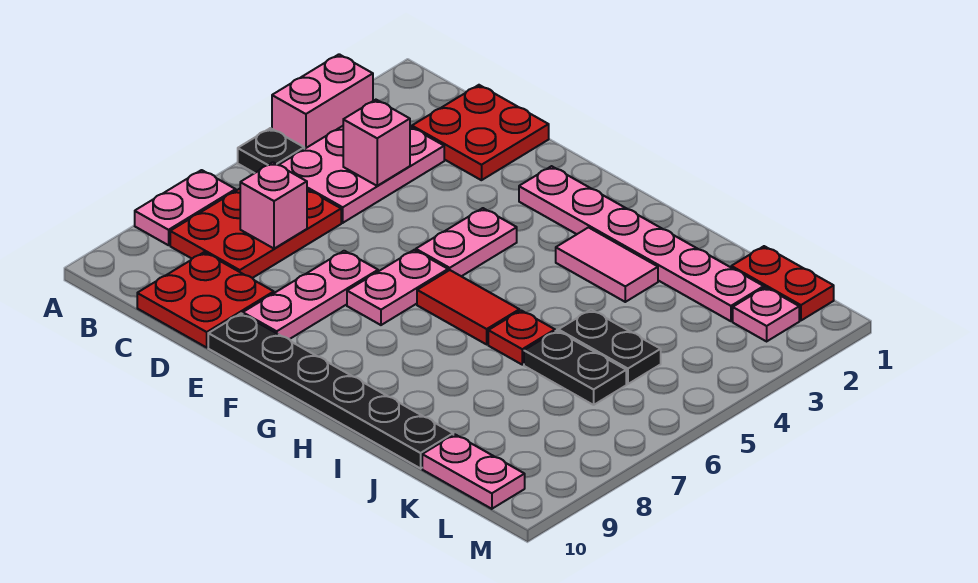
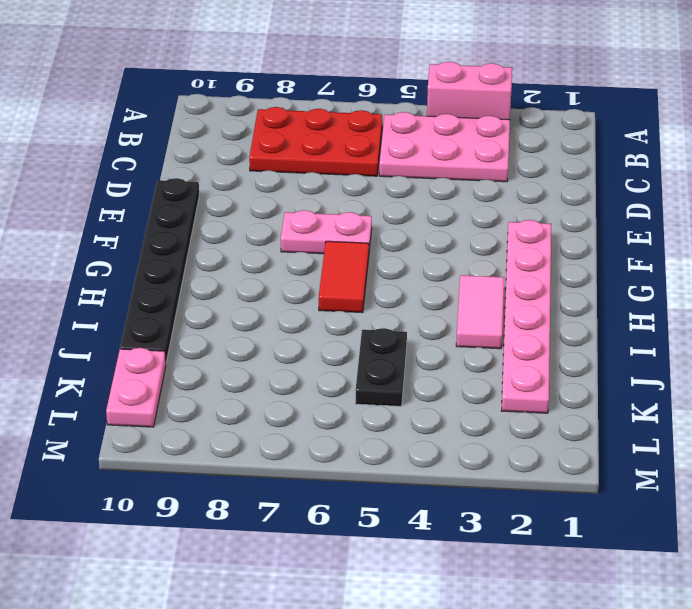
none -> black plate A5 level 1
none -> pink plate A7:A8 level 1
none -> red plate C1:D2 level 1

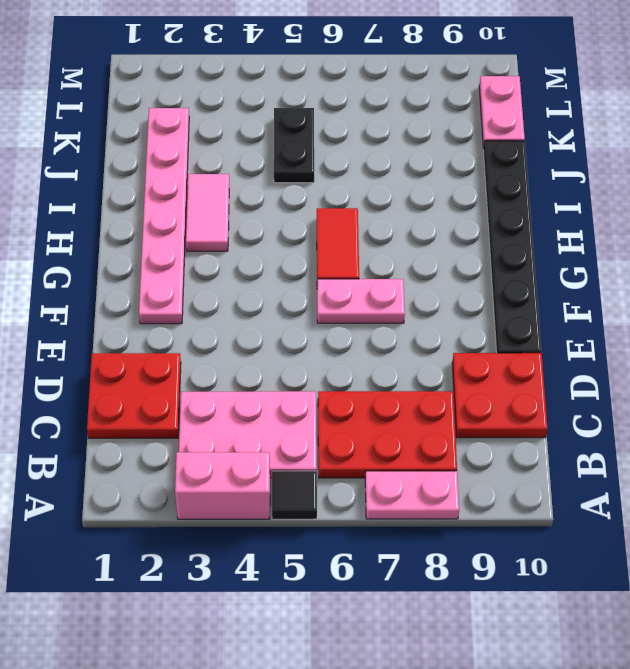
black tile A5 level 1 -> black plate A5 level 1
none -> pink plate E7:E9 level 1
none -> pink plate F4:F5 level 1
none -> red plate I6 level 1

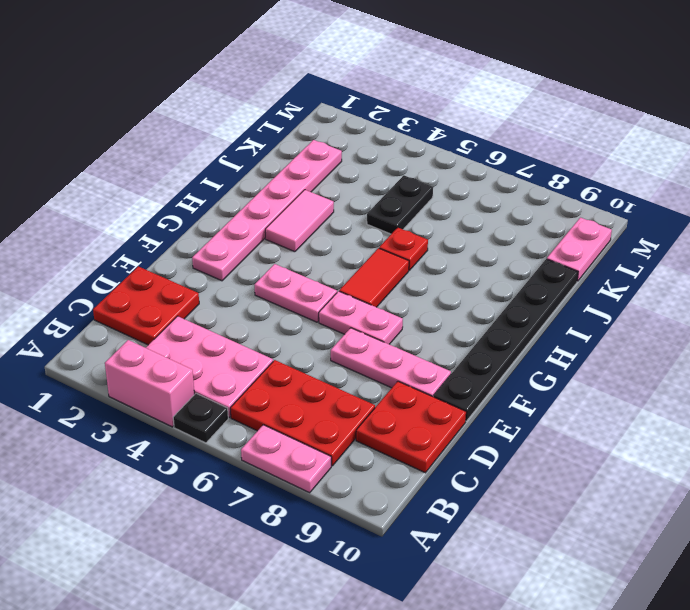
none -> black plate J6:K6 level 1
none -> red plate K1:L1 level 1
none -> pink plate L2 level 1

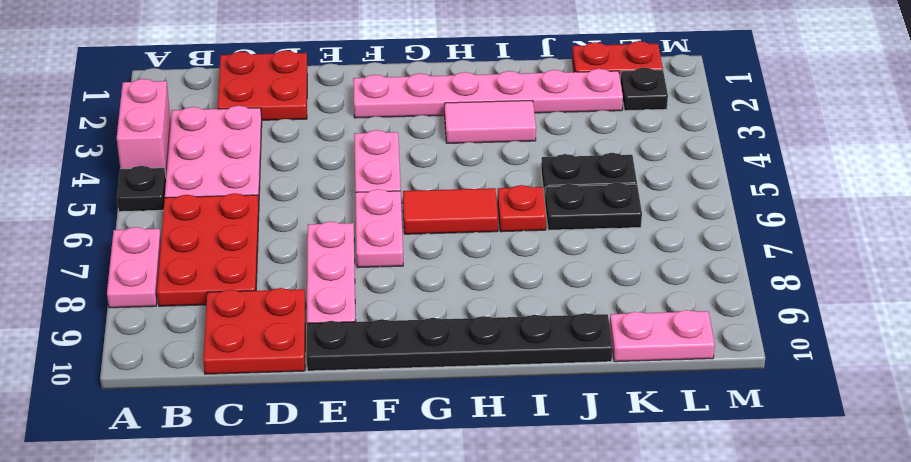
black plate L2 level 1 -> pink plate L2 level 1
none -> pink brick C4 level 2
none -> pink brick C7 level 2

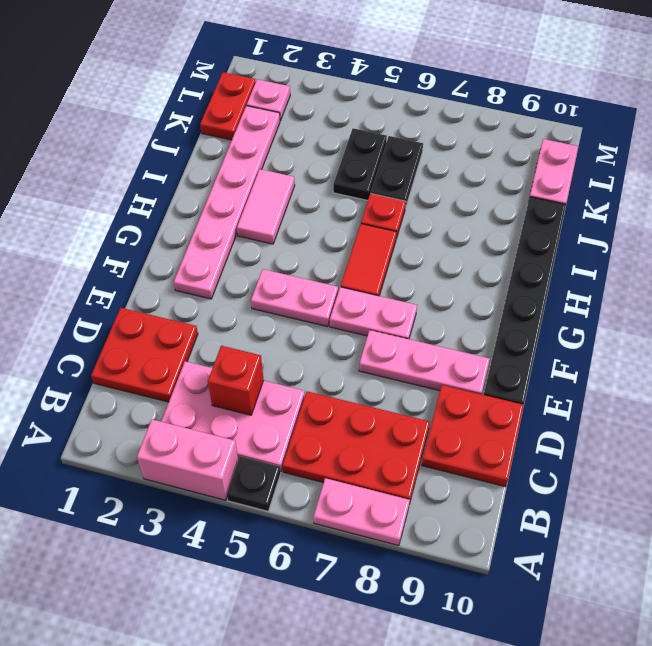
red brick C4 level 2 -> pink brick C4 level 2
none -> pink brick C7 level 2

